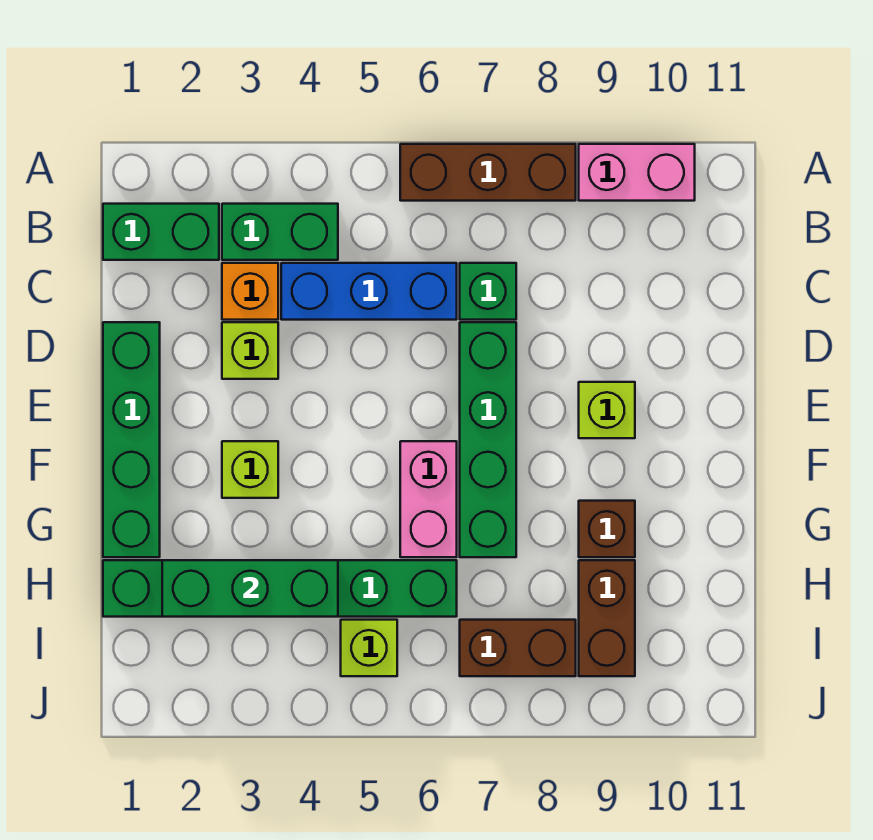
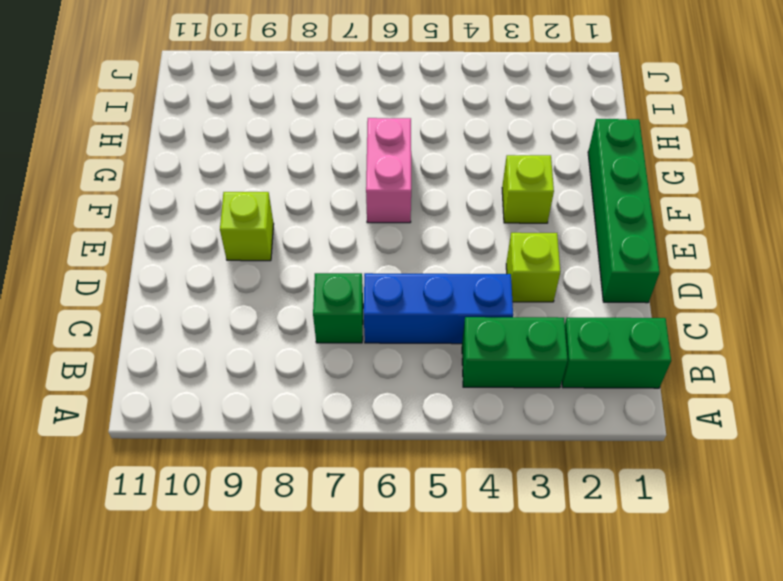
none -> brown brick A6:A8 level 1
none -> pink brick A9:A10 level 1
none -> orange brick C3 level 1

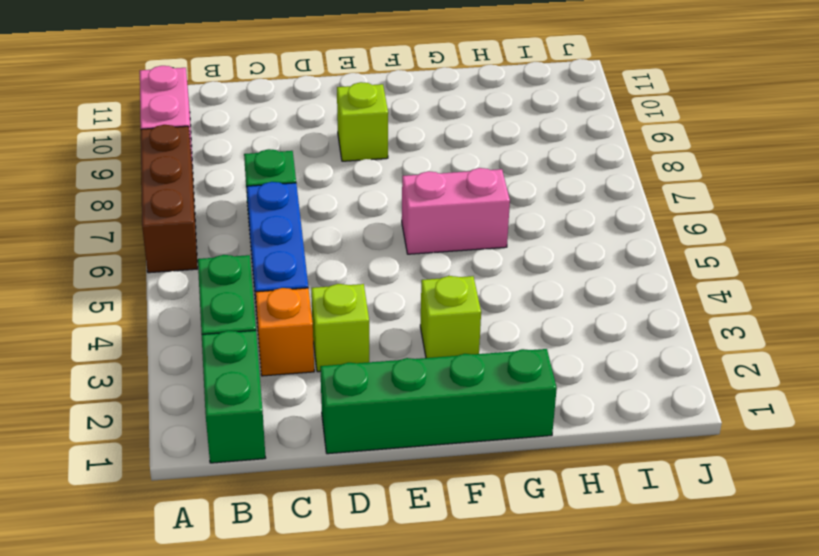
none -> green brick D7:G7 level 1
none -> brown brick G9 level 1
none -> green brick H1:H6 level 1

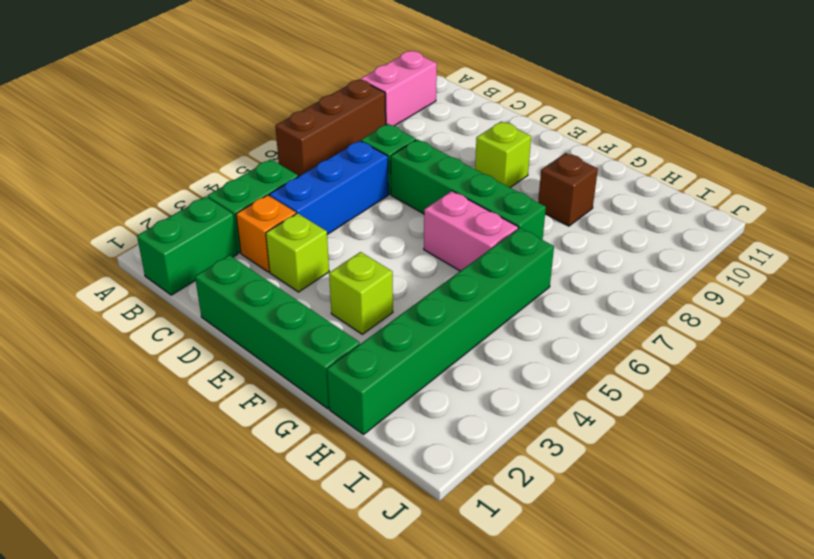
none -> brown brick H9:I9 level 1
none -> lime brick I5 level 1
none -> brown brick I7:I8 level 1

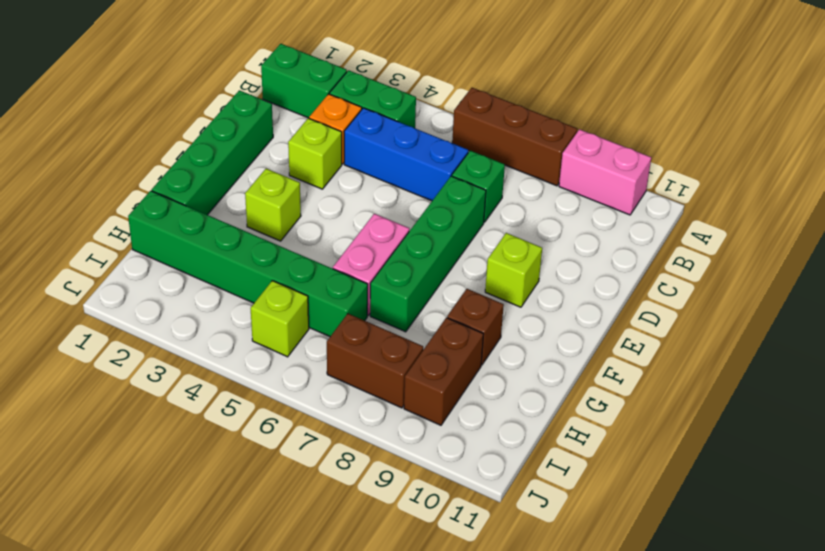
none -> green brick H2:H4 level 2

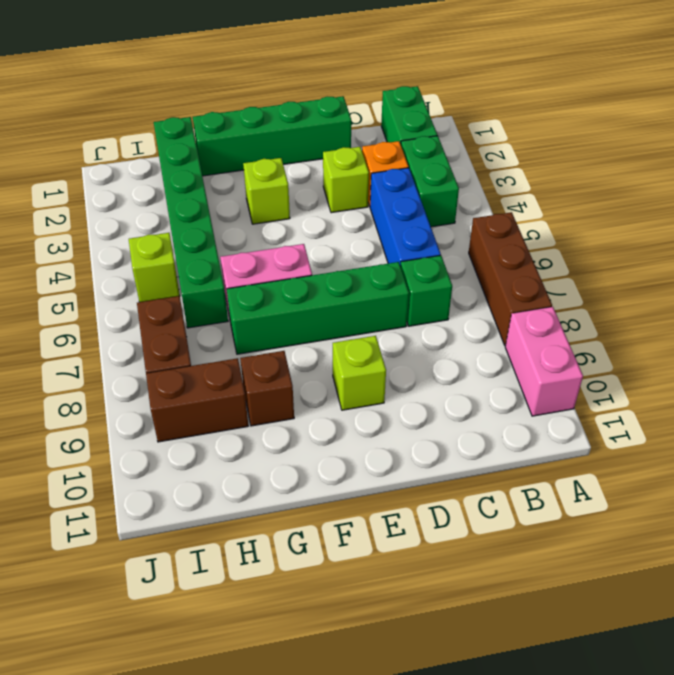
none -> green brick H2:H4 level 2

